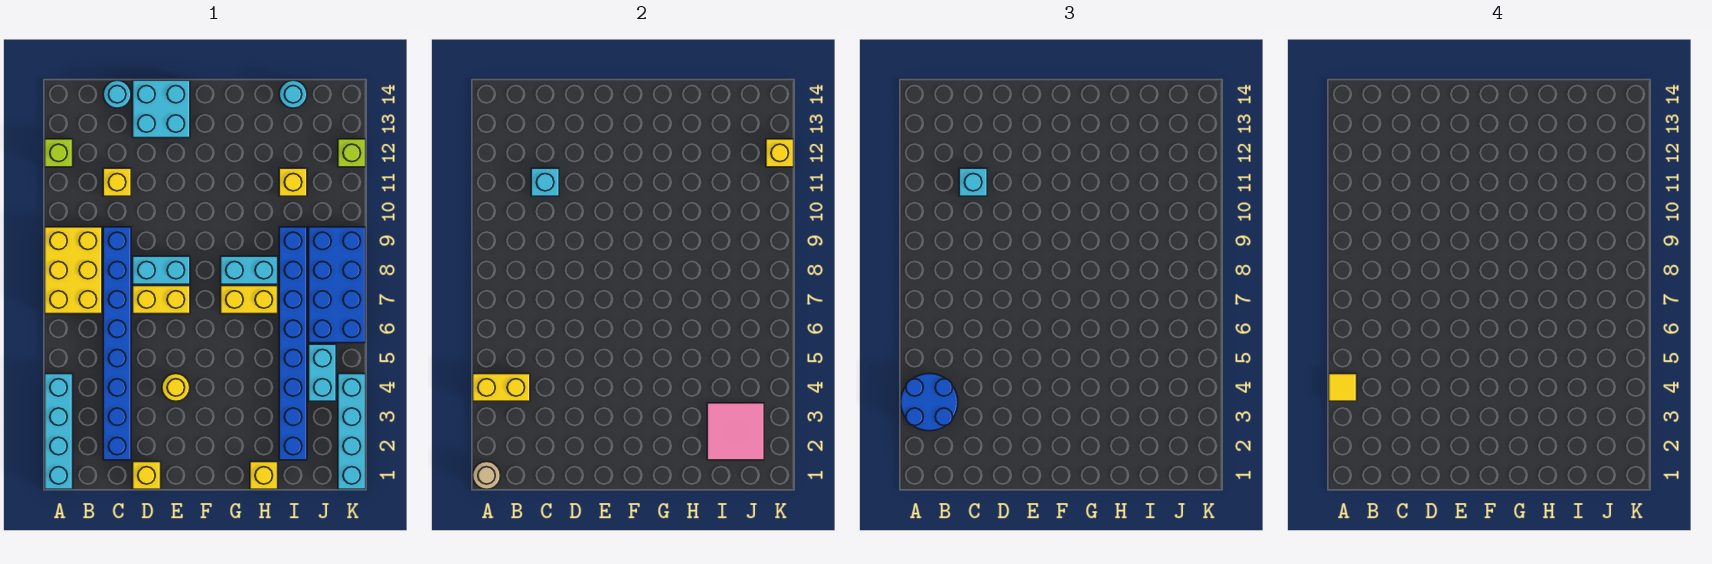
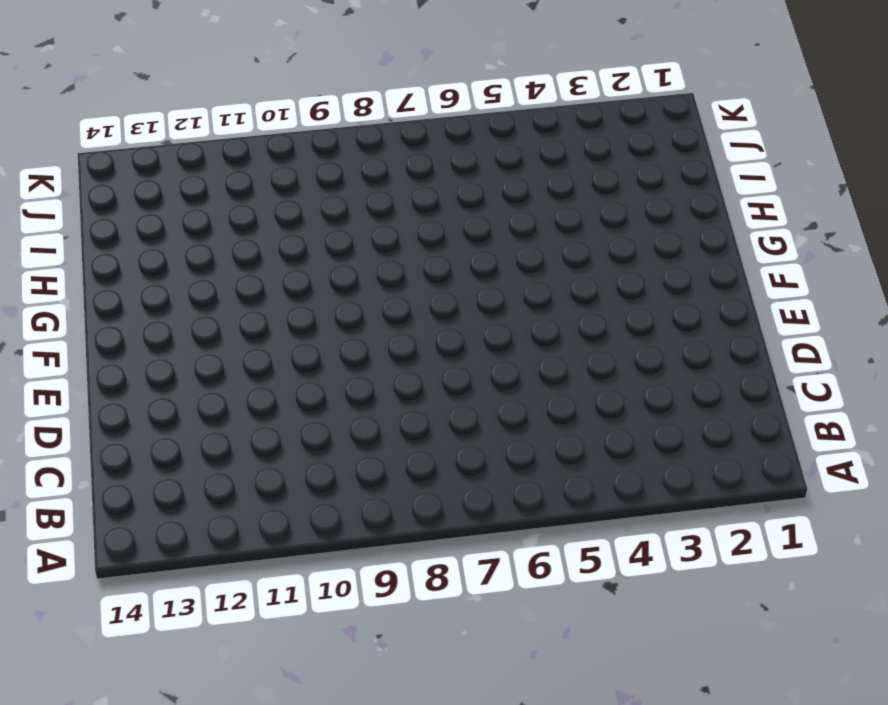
none -> cyan brick A1:A4 level 1
none -> yellow brick A7:B9 level 1
none -> lime brick A12 level 1

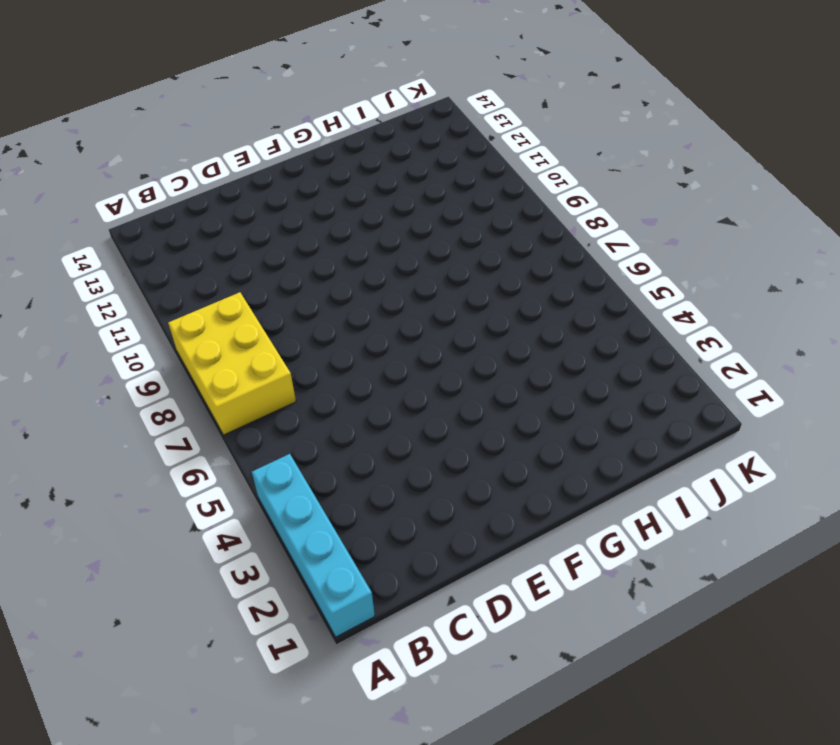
none -> lime brick A12 level 1
none -> blue brick C2:C9 level 1
none -> yellow brick C11 level 1

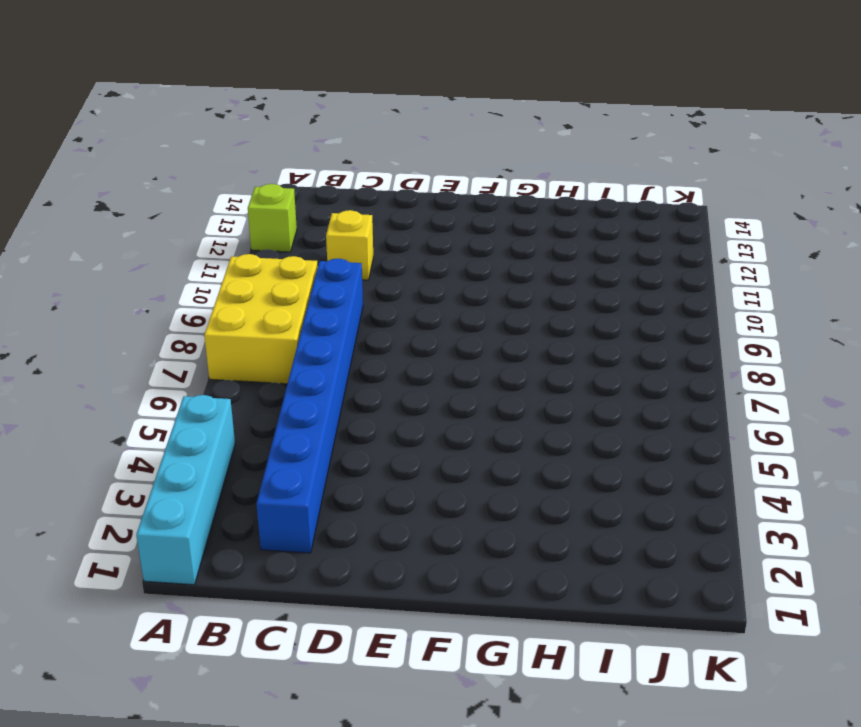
none -> cyan round brick C14 level 1
none -> yellow brick D1 level 1
none -> yellow brick D7:E7 level 1

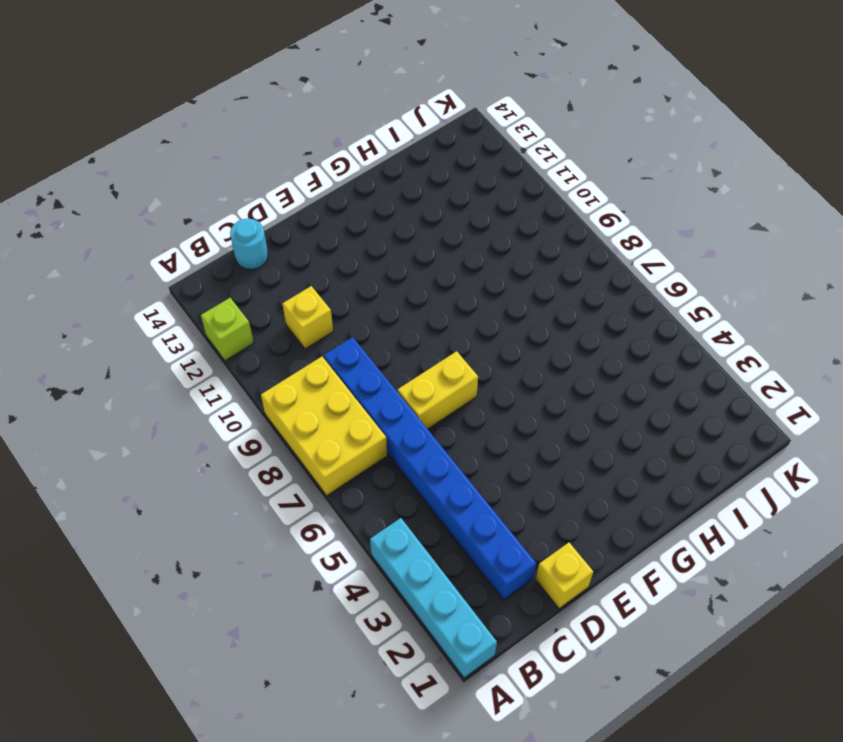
none -> cyan brick D8:E8 level 1
none -> cyan brick D13:E14 level 1
none -> yellow round brick E4 level 1

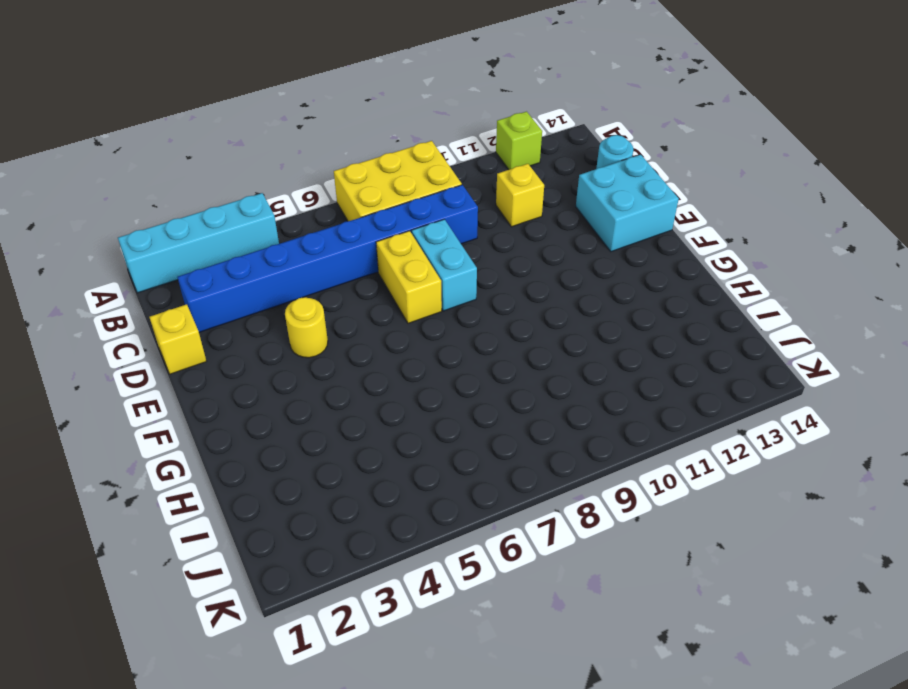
none -> yellow brick G7:H7 level 1
none -> cyan brick G8:H8 level 1
none -> yellow brick H1 level 1

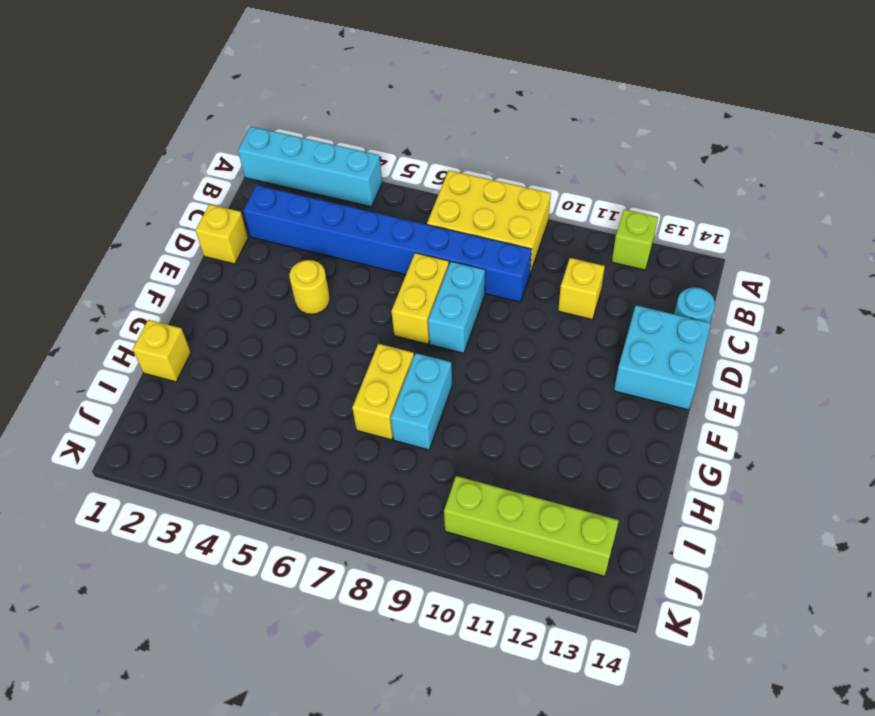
lime brick J10:J13 level 1 -> none
none -> blue brick I2:I9 level 1
none -> yellow brick I11 level 1
none -> cyan round brick I14 level 1

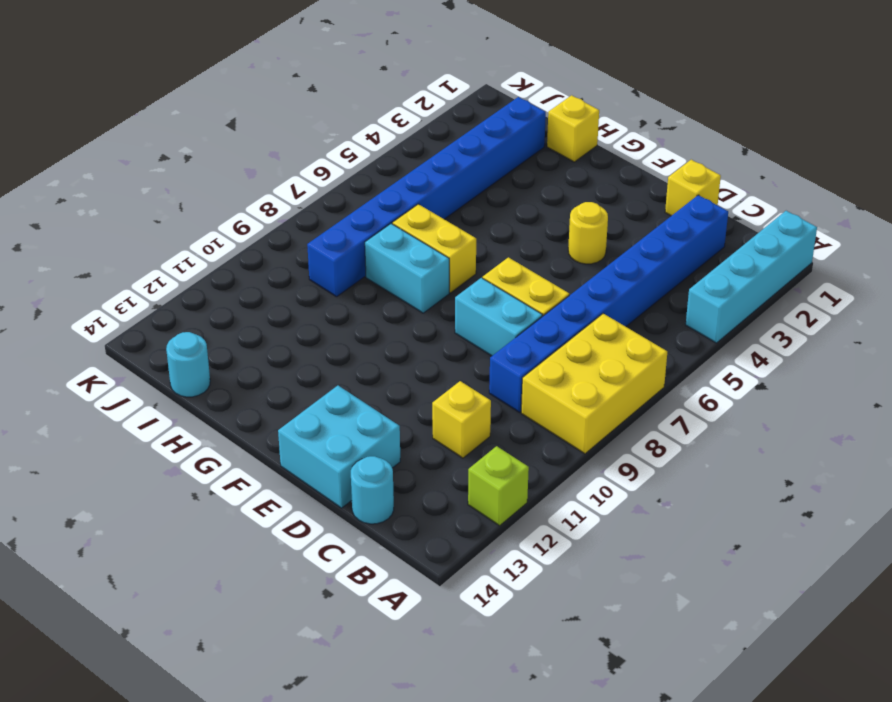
none -> yellow brick I11 level 1
none -> cyan brick J4:J5 level 1
none -> blue brick J6:K9 level 1

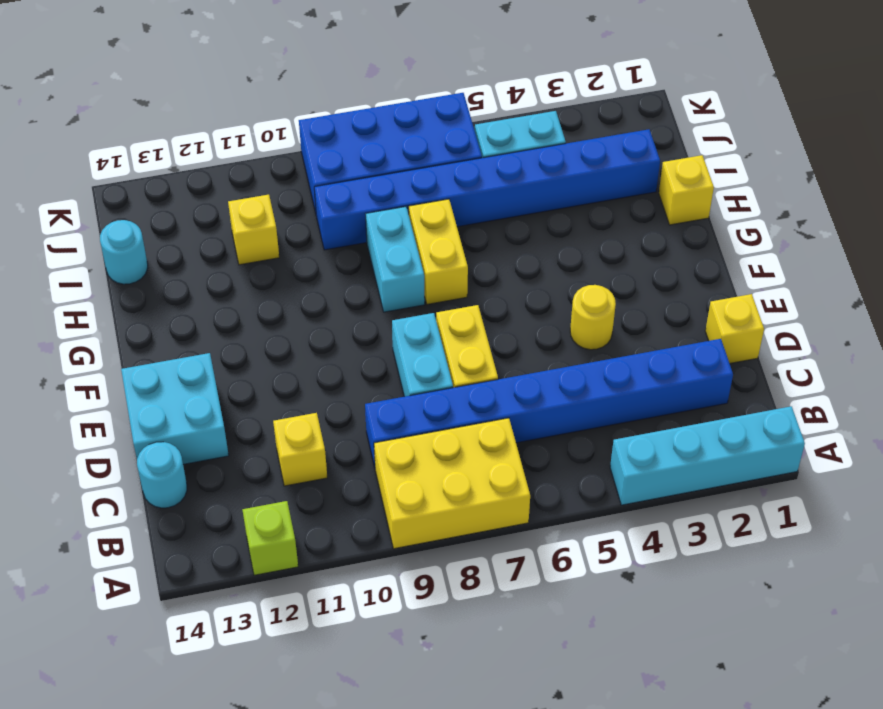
none -> cyan brick K1:K4 level 1
none -> lime brick K12 level 1
none -> tan round brick A1 level 2

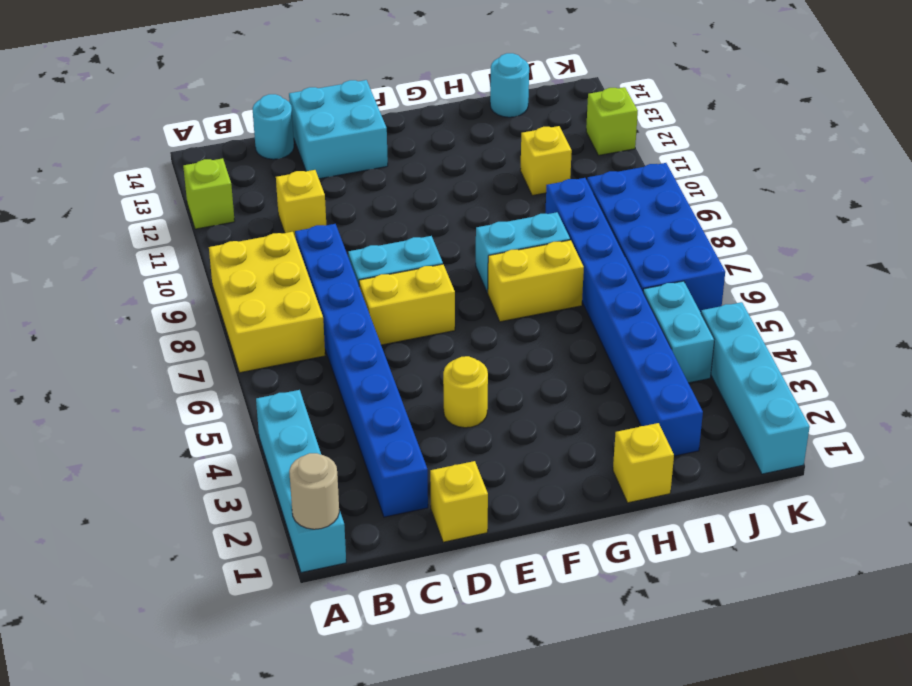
none -> yellow brick A4:B4 level 2
none -> cyan brick C11 level 2
none -> pink tile I2:J3 level 2

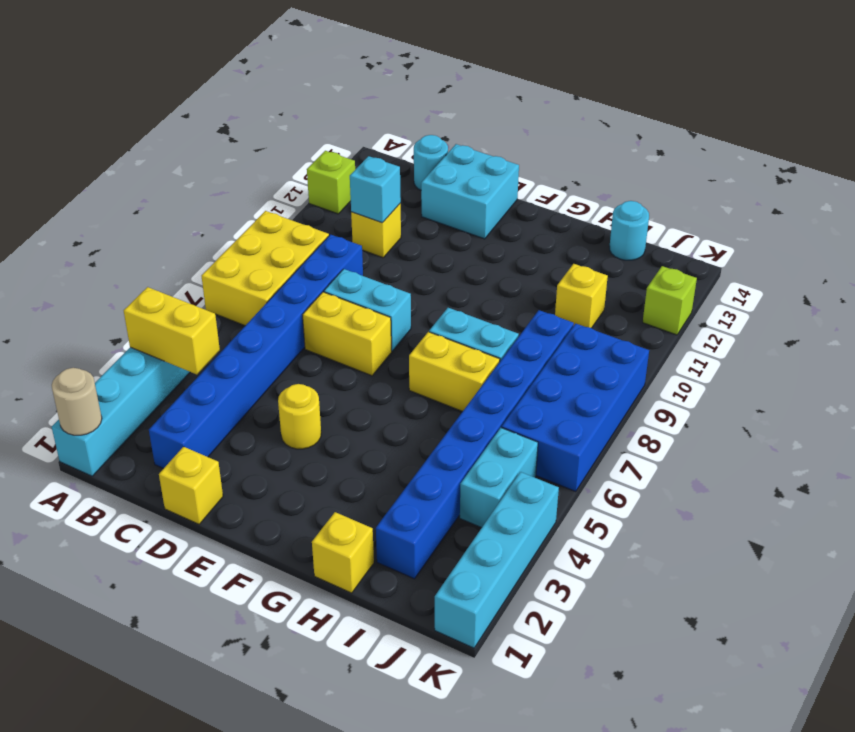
none -> pink tile I2:J3 level 2
none -> yellow brick K12 level 2
none -> blue round brick A3:B4 level 3

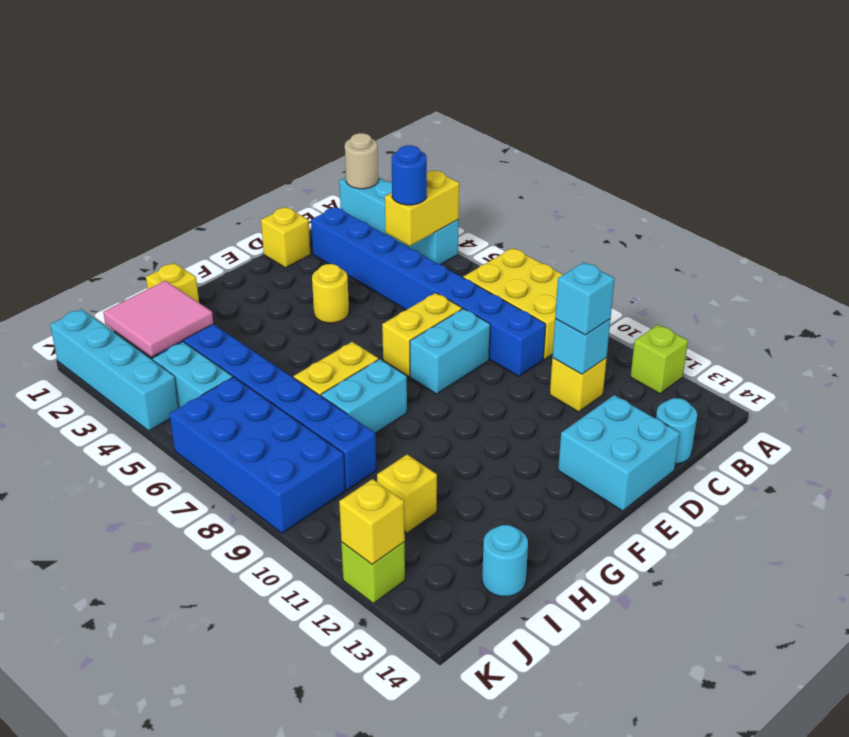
blue round brick B4 level 3 -> blue round brick A3:B4 level 3
none -> yellow tile A4 level 4

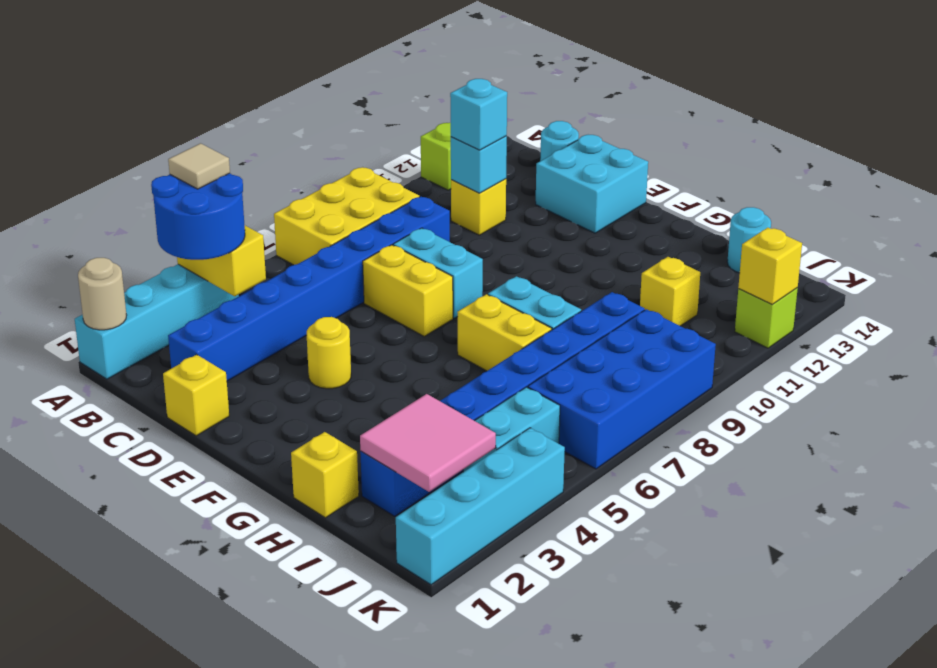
tan tile A4 level 4 -> yellow tile A4 level 4

